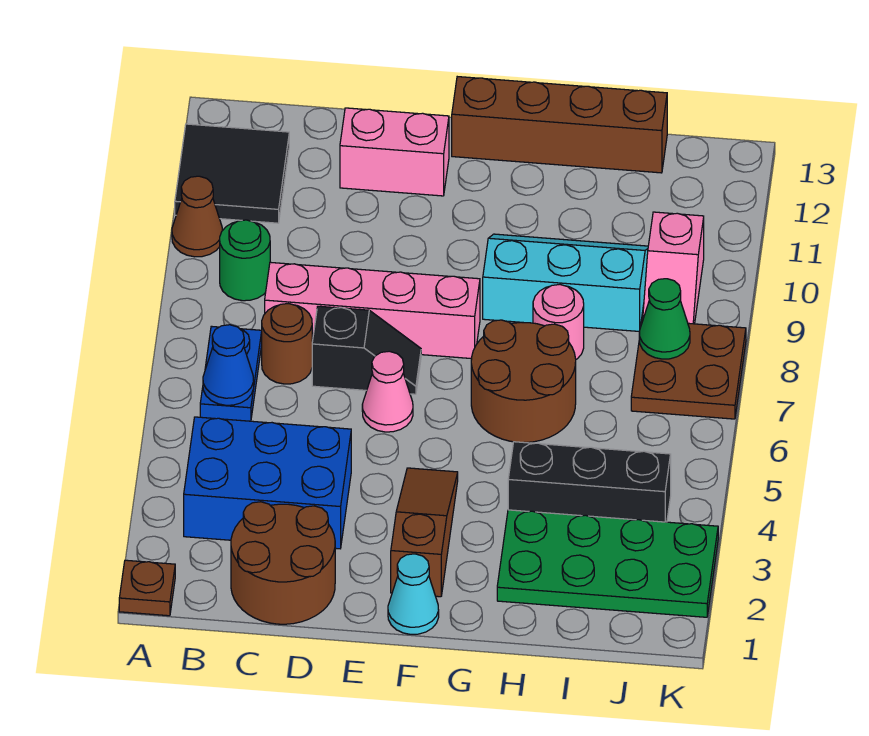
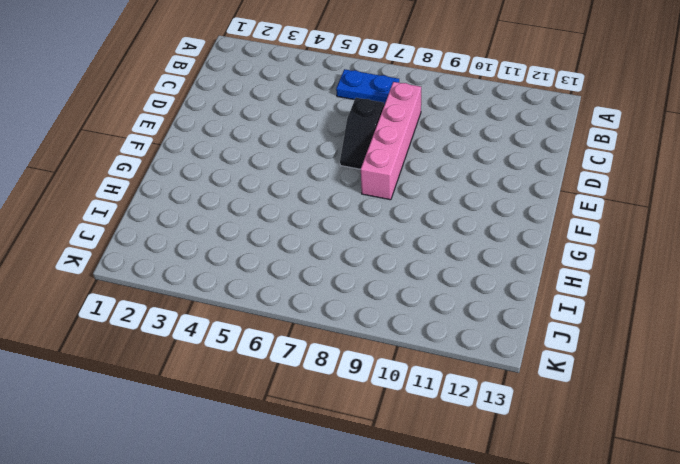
none -> brown plate A1 level 1
none -> brown cone A10 level 1
none -> black tile A11:B12 level 1

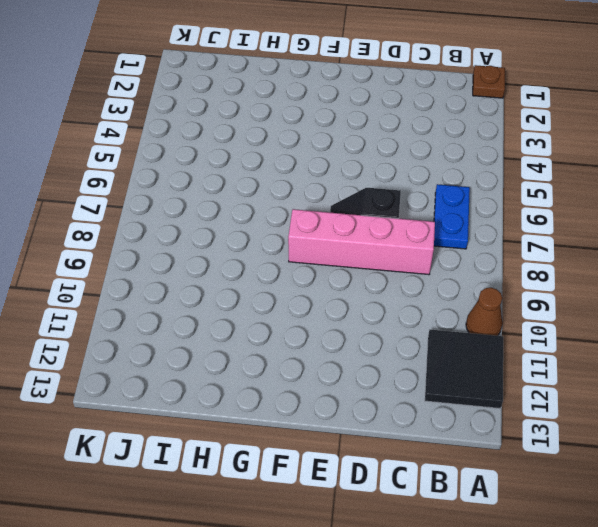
none -> blue brick B3:D4 level 1
none -> green round brick B9 level 1
none -> brown round brick C1:D2 level 1

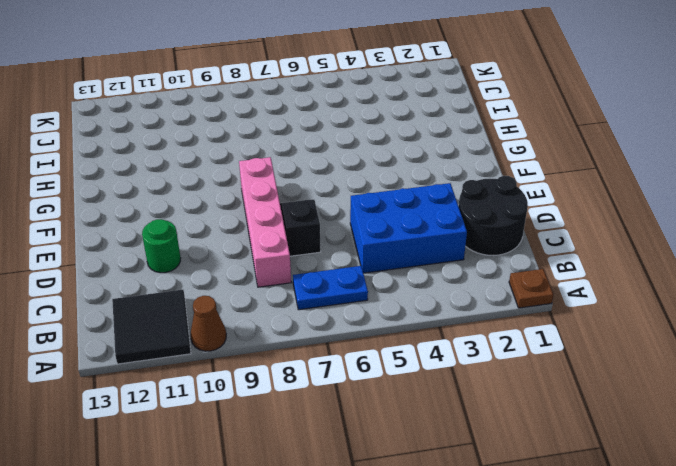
black round brick C1:D2 level 1 -> brown round brick C1:D2 level 1
blue brick C3:D5 level 1 -> blue brick B3:D4 level 1
green round brick D11 level 1 -> green round brick B9 level 1
none -> brown round brick C7 level 1
none -> pink brick D12:E12 level 1
none -> pink cone E6 level 1

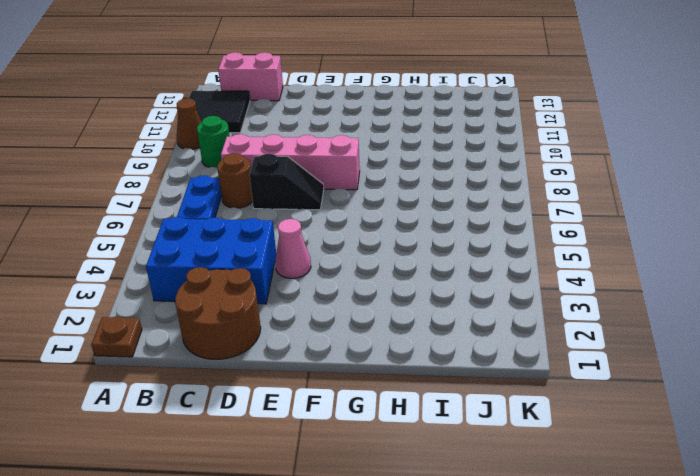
pink brick B13:C13 level 1 -> pink brick D12:E12 level 1
pink cone E4 level 1 -> pink cone E6 level 1
none -> cyan cone F1 level 1
none -> brown slope F2:F4 level 1 top 2
none -> brown brick F13:I13 level 1

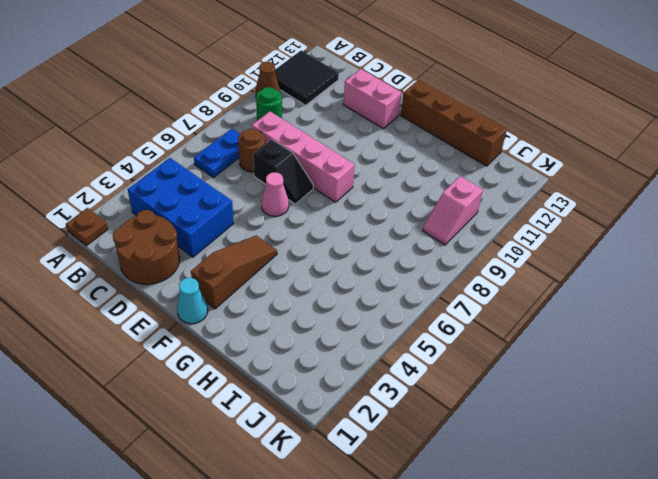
none -> brown round brick G6:H7 level 1
none -> cyan slope G9:I10 level 1 top 9
none -> green plate H2:K3 level 1

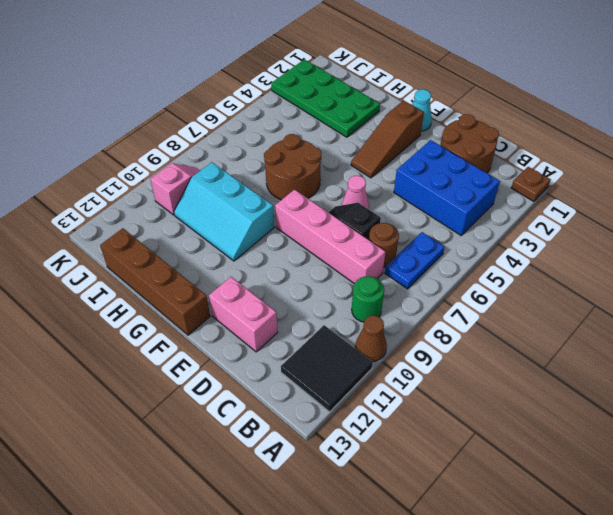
none -> black brick H4:J4 level 1
none -> pink round brick H8 level 1
none -> brown plate J7:K8 level 1

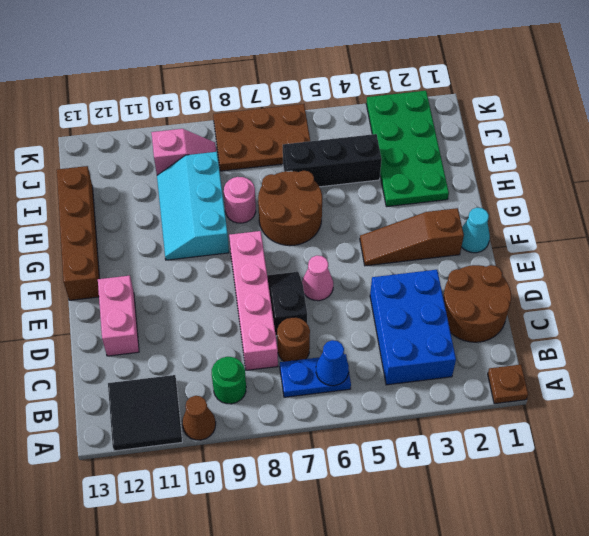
black brick I4:I6 level 1 -> black brick H4:J4 level 1
brown plate J6:K8 level 1 -> brown plate J7:K8 level 1
none -> green cone J8 level 2

